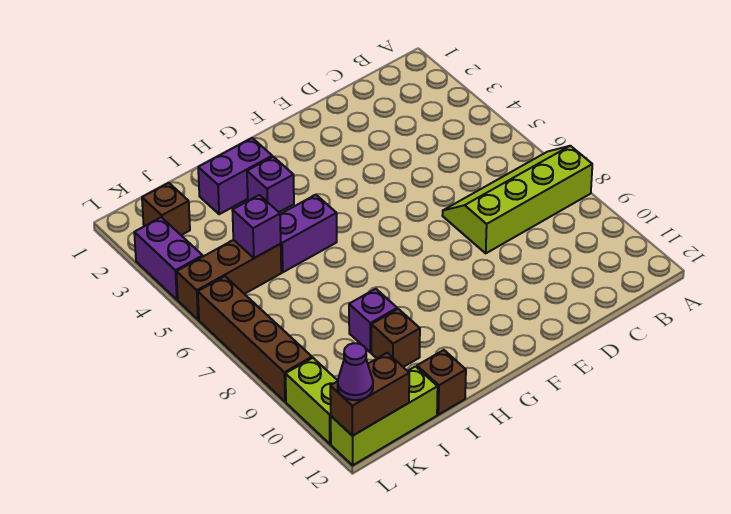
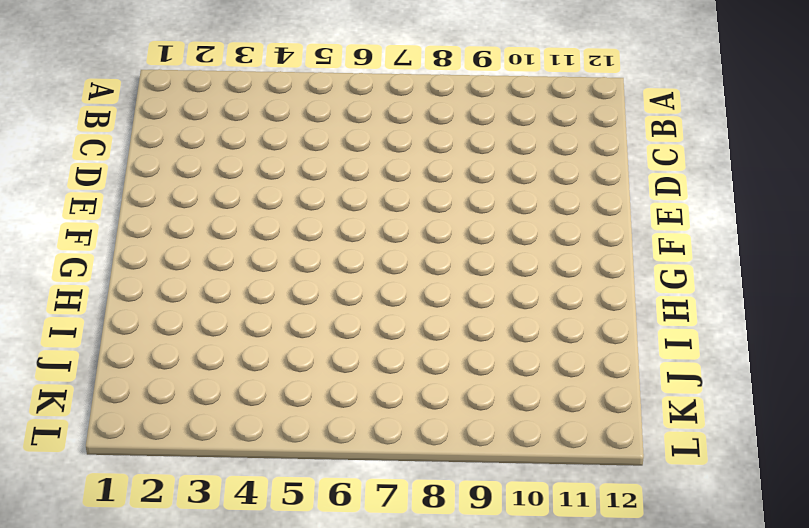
none -> lime slope A7:D8 level 1 top 8
none -> purple brick H2:I2 level 1
none -> purple brick H3 level 1

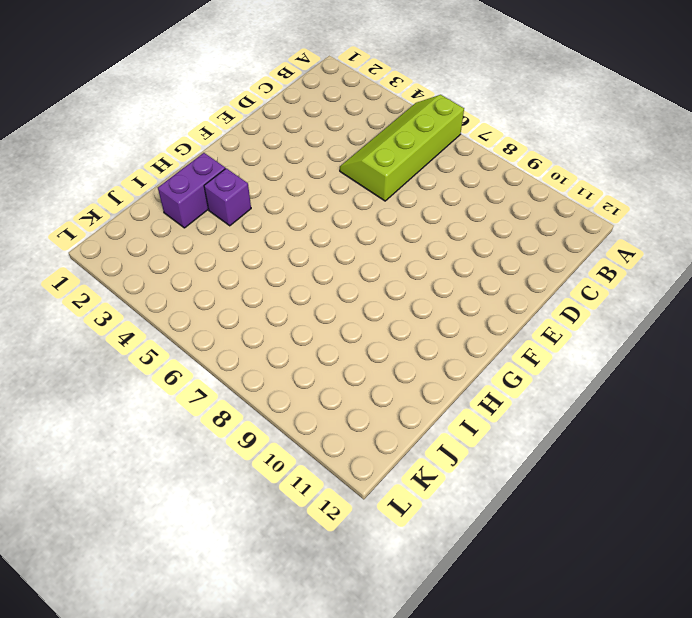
lime slope A5:D6 level 1 top 6 -> lime slope A7:D8 level 1 top 8
none -> purple brick H5:I5 level 1
none -> purple brick I9 level 1
none -> brown brick I10 level 1

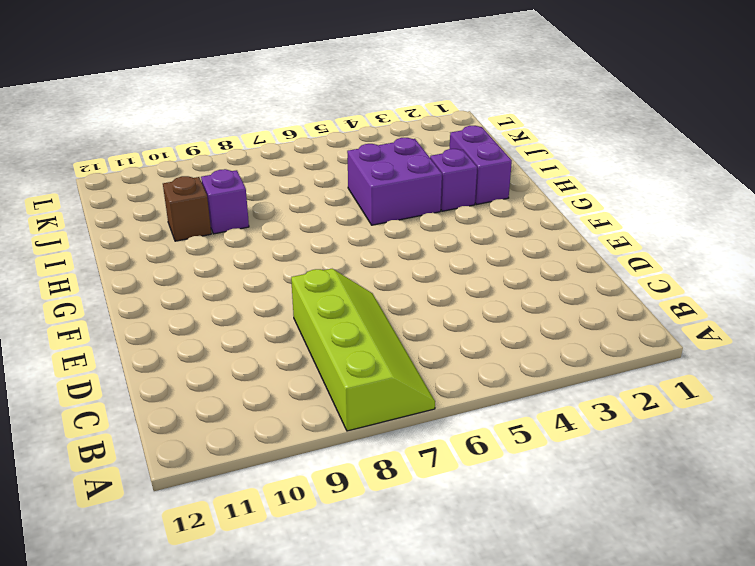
purple brick H4:I5 level 1 -> purple brick H5:I5 level 1
none -> brown brick I12 level 1
none -> brown brick J5:L5 level 1
none -> lime brick J12:L12 level 1

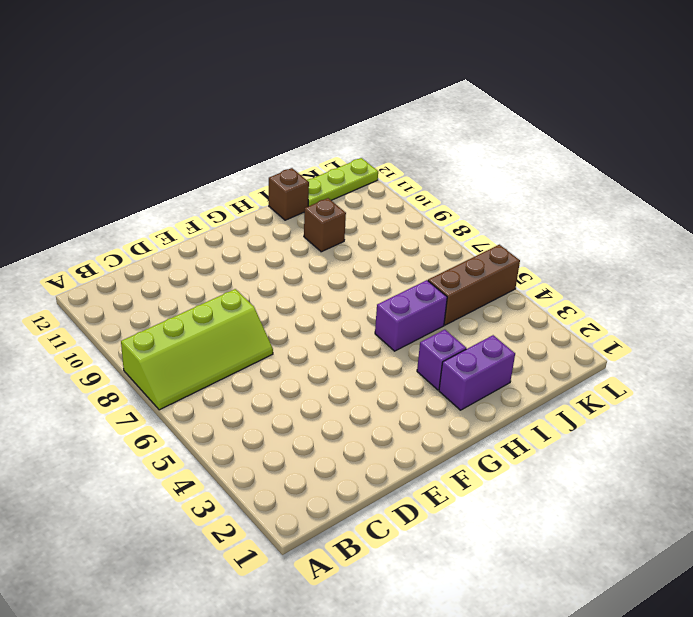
lime plate J12:L12 level 1 -> lime brick J12:L12 level 1
none -> purple brick I9 level 1
none -> brown brick K2 level 1
none -> purple brick L3:L4 level 1

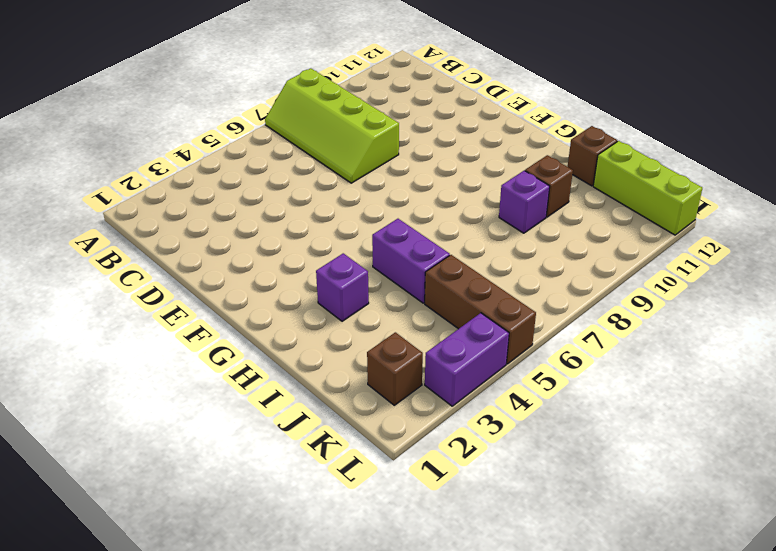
none -> purple brick H2:I2 level 1
none -> brown brick L6:L9 level 1
none -> lime brick L10:L11 level 1

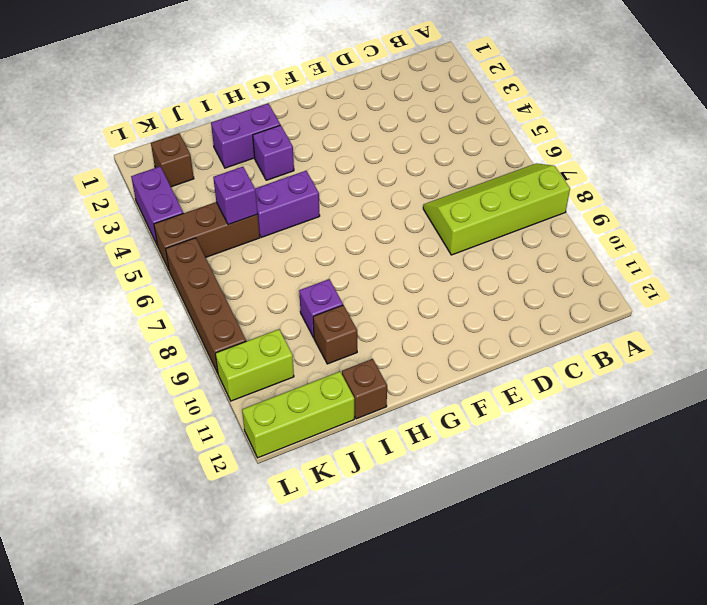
lime brick K10:L10 level 1 -> lime brick L10:L11 level 1
none -> brown brick K12:L12 level 2
none -> purple cone L12 level 3

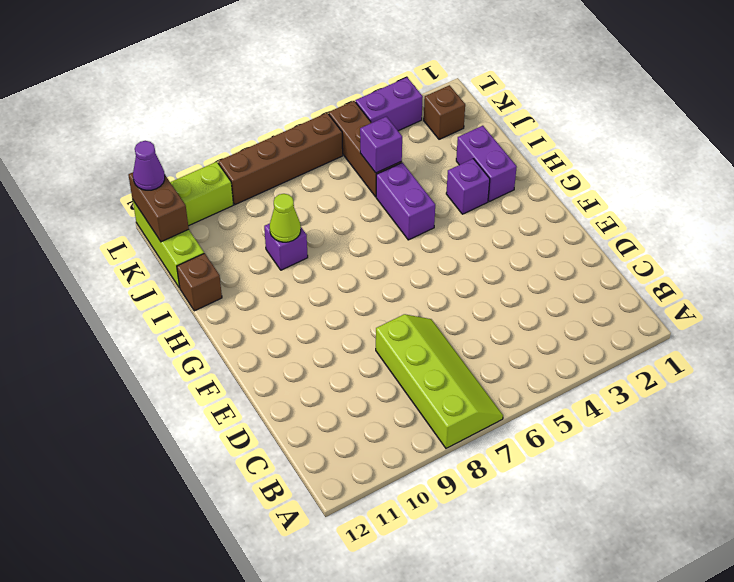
lime cone I9 level 2 -> none
none -> brown brick I10 level 1

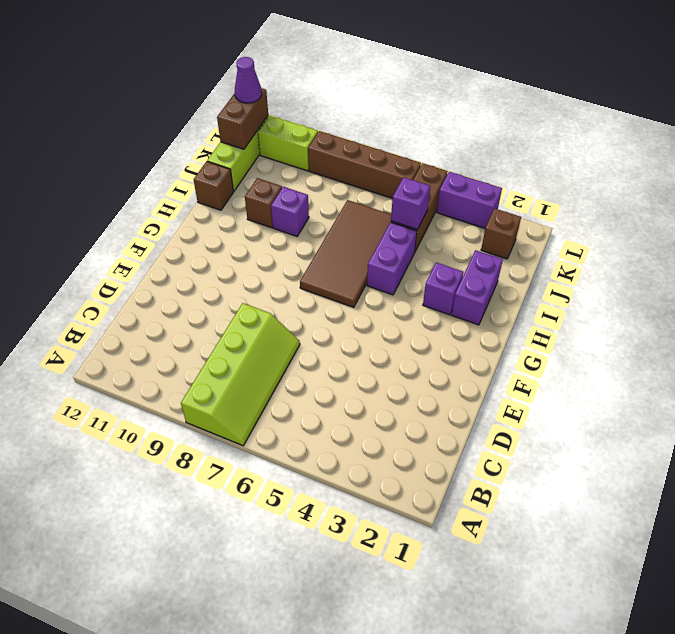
brown tile G6:J7 level 1 -> none

